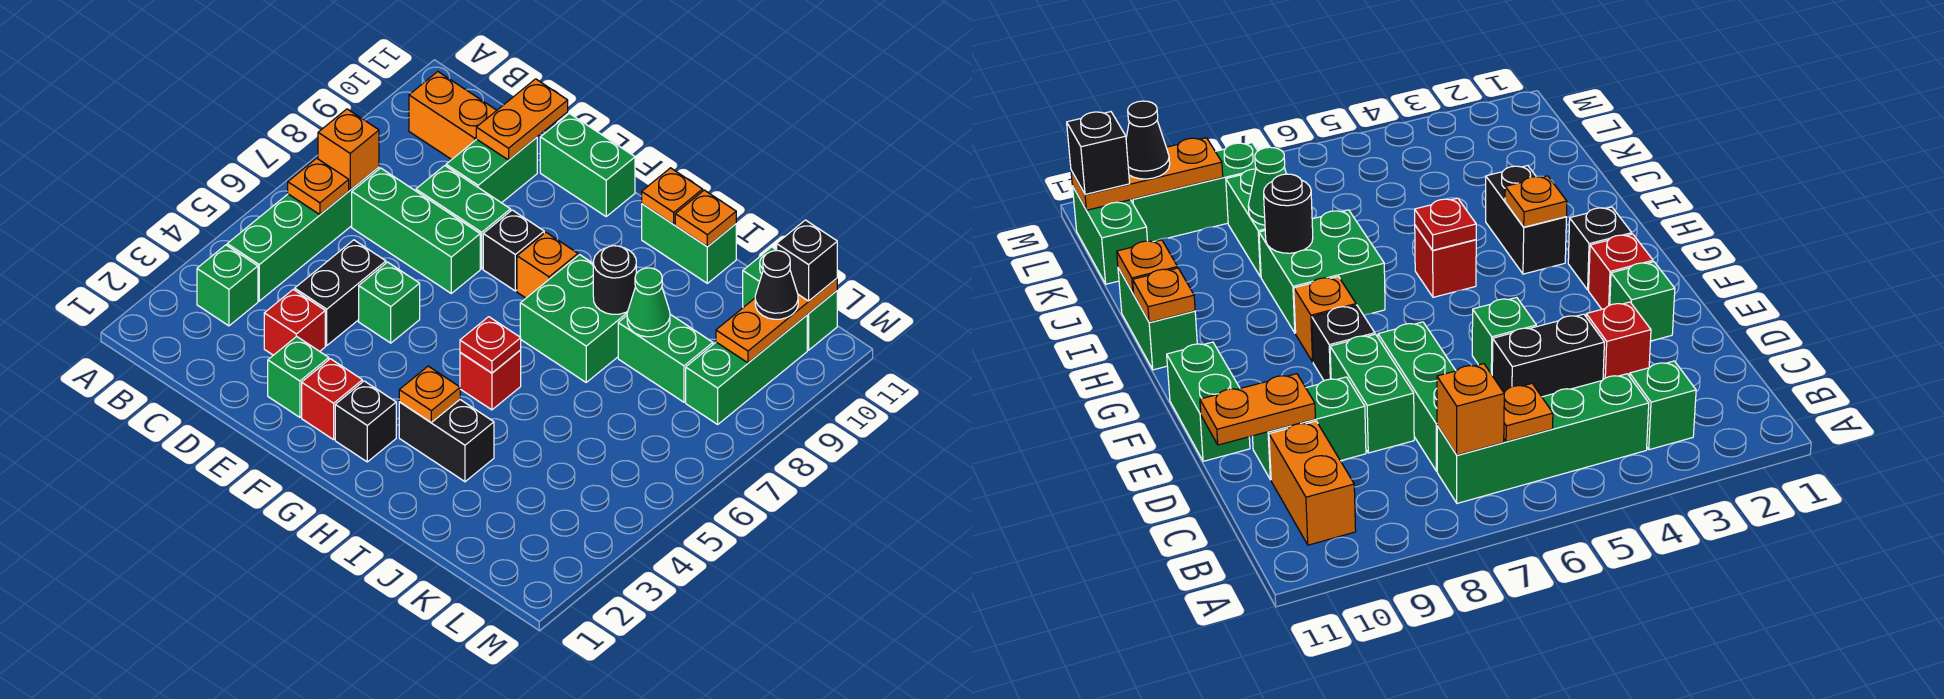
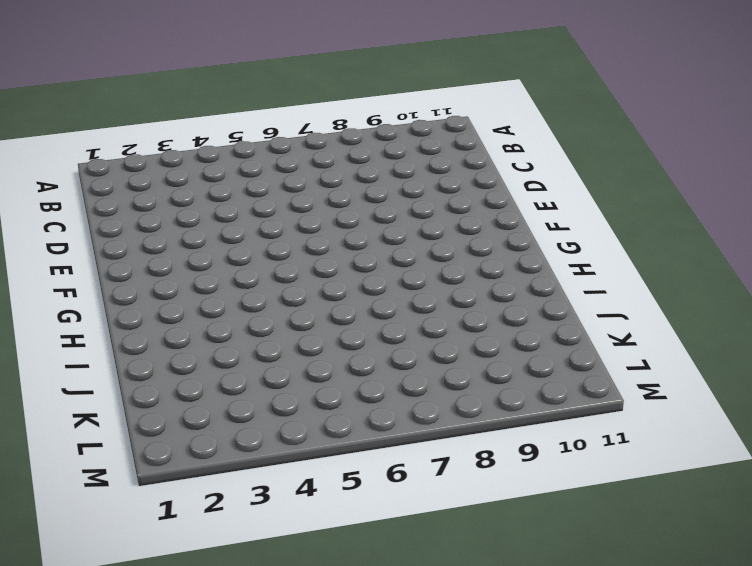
none -> green brick B3 level 1
none -> green brick B4:B7 level 1
none -> orange brick B10:C10 level 1
none -> green brick C7:E7 level 1

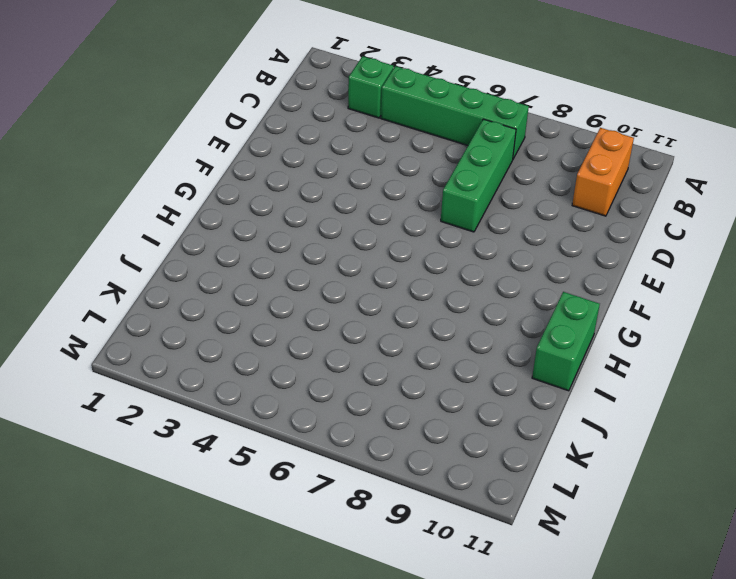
none -> red brick D3 level 1
none -> black brick D4:D5 level 1
none -> green brick D8:E8 level 1
none -> green brick D9:D10 level 1

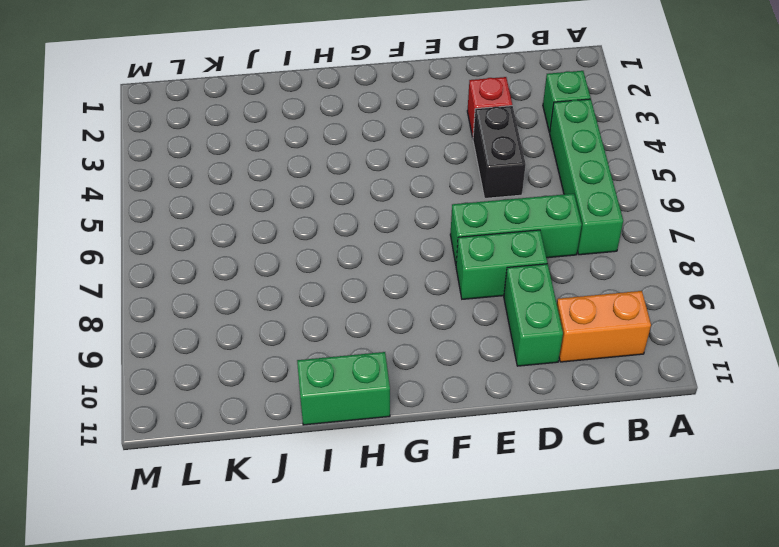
none -> green brick E2 level 1
none -> green brick E5 level 1
none -> green brick E11:F11 level 1
none -> red brick F2 level 1

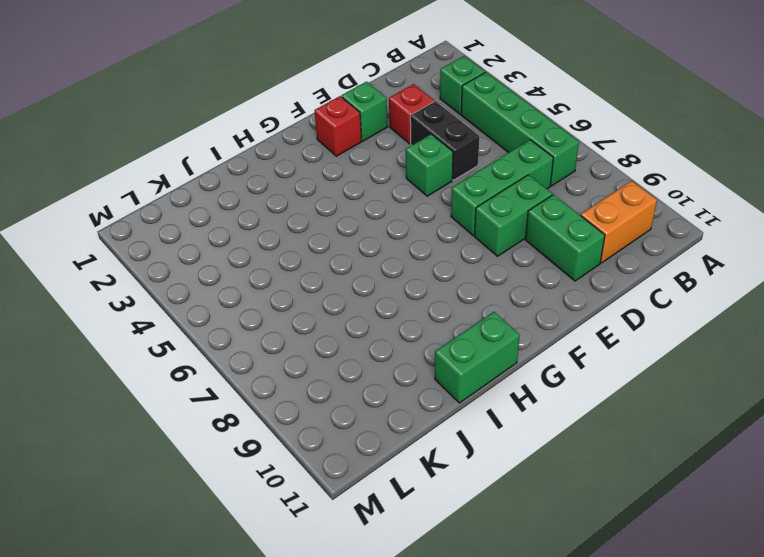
none -> green brick E11:F11 level 1
none -> black brick F8 level 1
none -> black brick G2 level 1
none -> orange brick G8 level 1

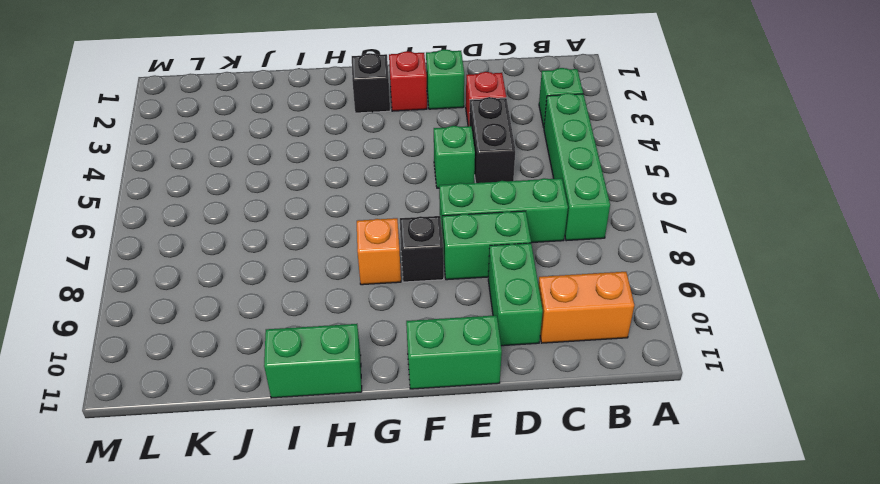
none -> black brick H3:I3 level 1
none -> red brick H5 level 1
none -> green brick H7:I8 level 1
none -> green brick J8:K8 level 1

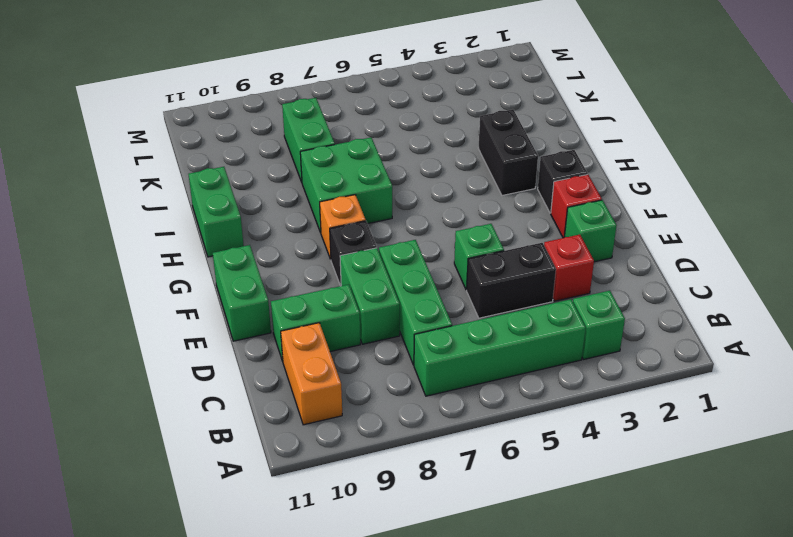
none -> red brick H5 level 1
none -> green brick K11:L11 level 1
none -> green brick L8:L10 level 1
none -> orange plate B6 level 2

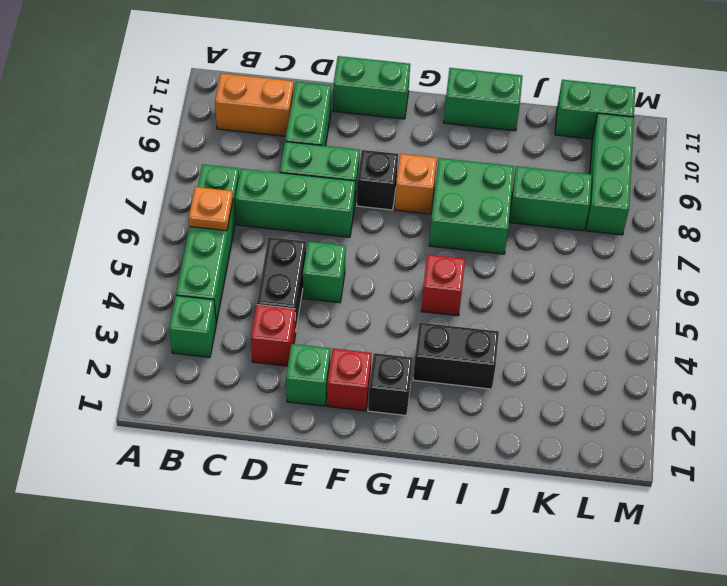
none -> orange brick B7 level 2
none -> orange plate D10:D11 level 2
none -> orange plate H3 level 2
none -> red plate H5 level 2

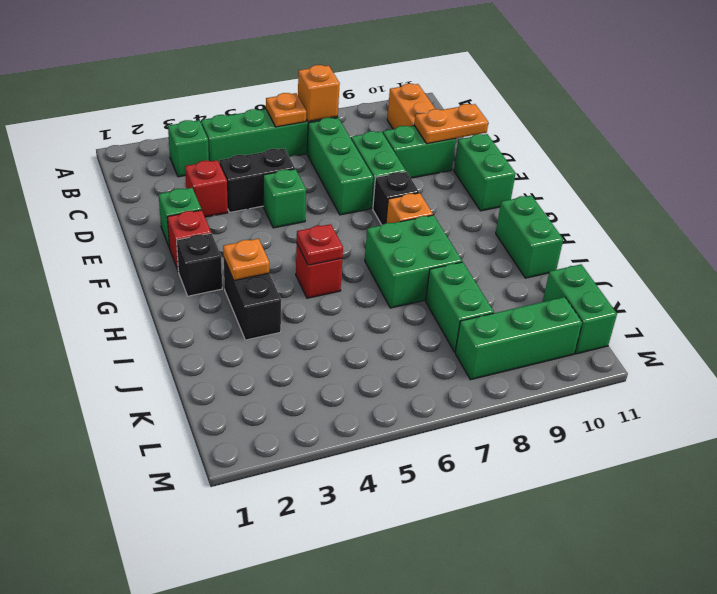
none -> orange plate H11 level 2
none -> black round brick I8 level 2
none -> orange plate I11 level 2
none -> green cone J8 level 2

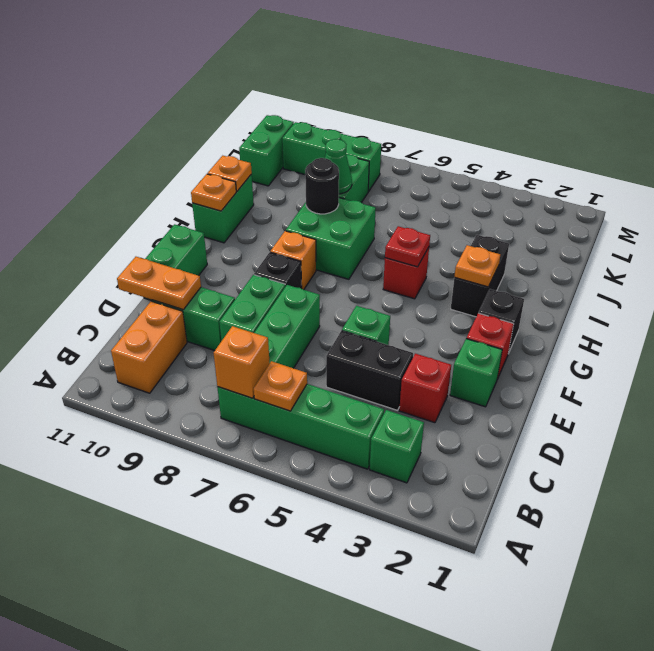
none -> orange plate L9:L11 level 2
none -> black cone L10 level 3
none -> black brick L11 level 3

